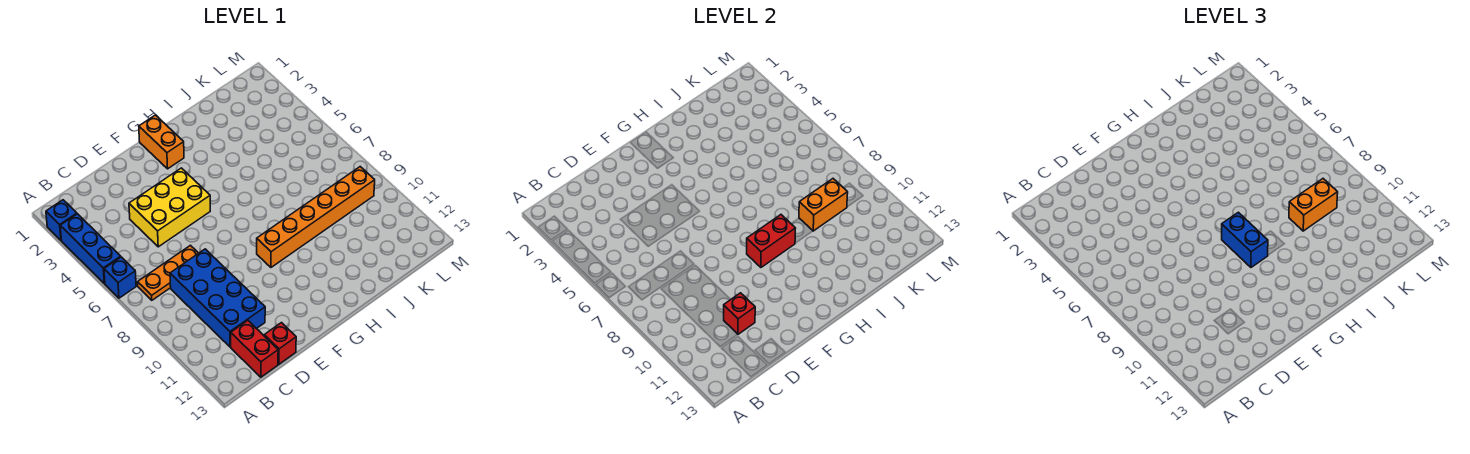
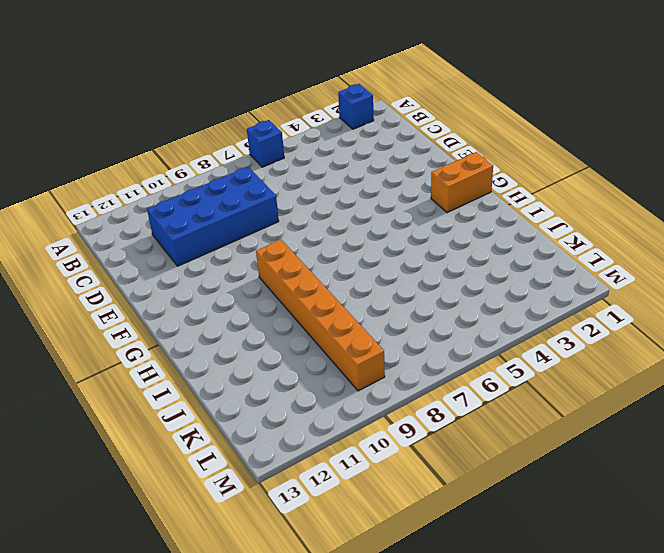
none -> blue brick A3:A5 level 1
none -> orange plate B7:D7 level 1
none -> red brick C12:C13 level 1

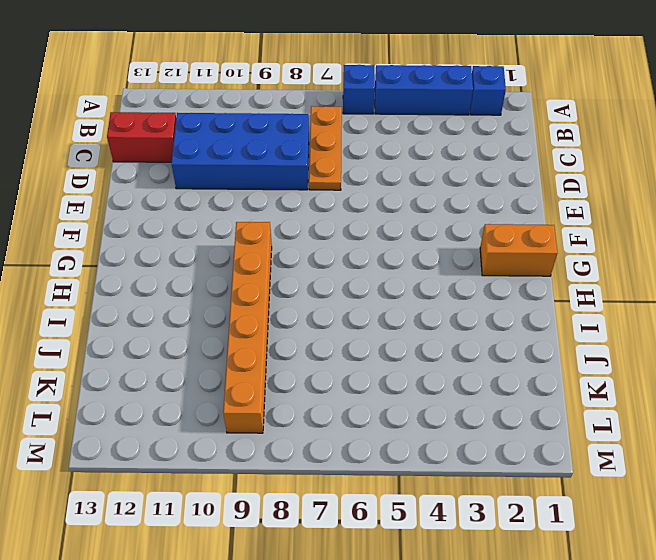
none -> yellow brick D4:F5 level 1
none -> red brick D13 level 1
none -> red brick D11 level 2

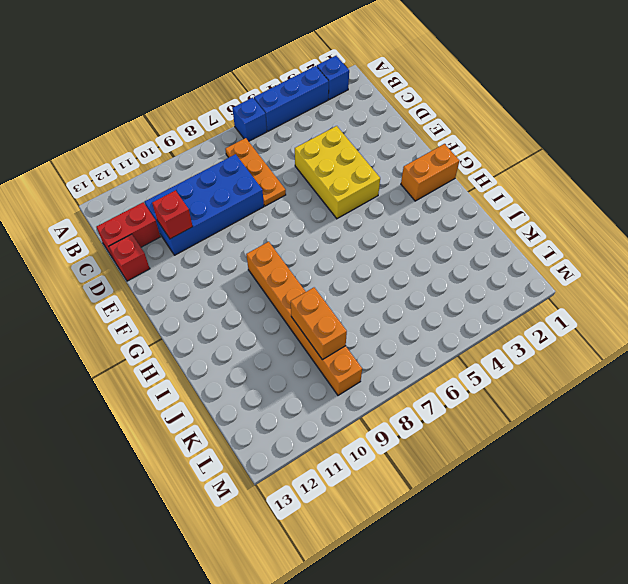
none -> red brick G9:H9 level 2
none -> blue brick G8:G9 level 3
none -> orange brick J9:K9 level 3

